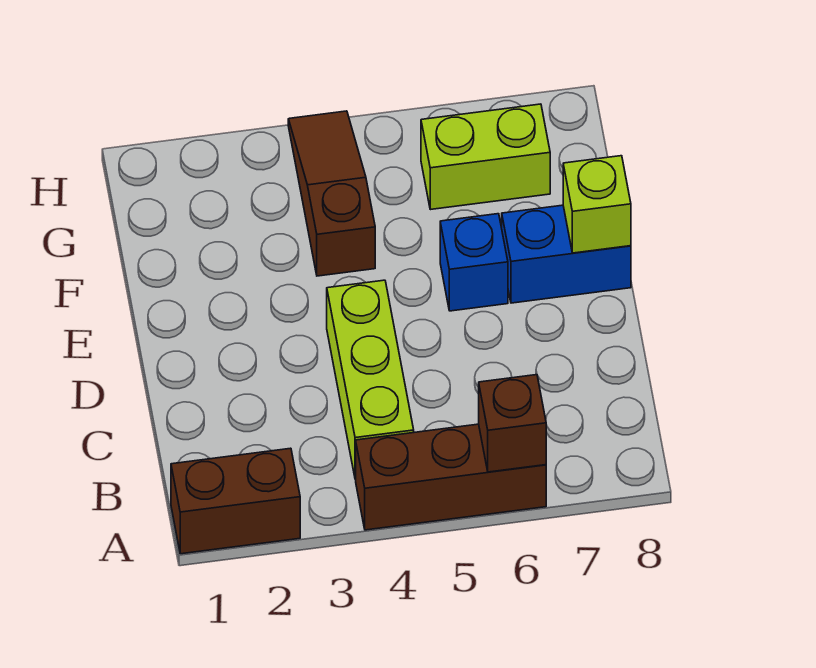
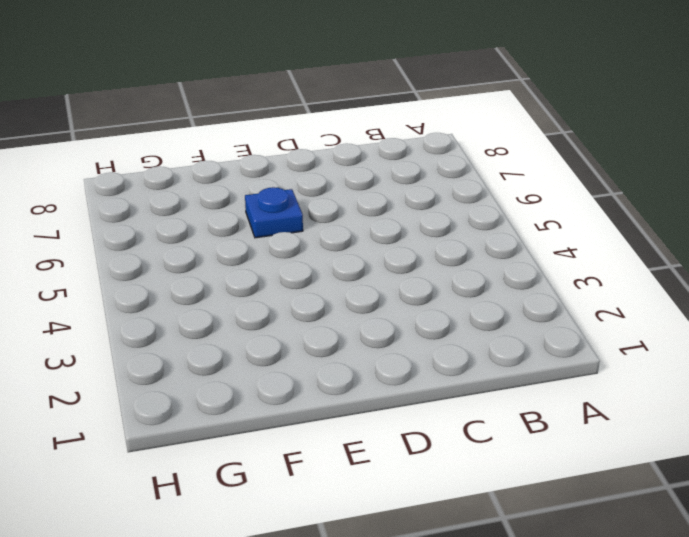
blue plate E6 level 1 -> blue brick E6 level 1
none -> brown brick A1:A2 level 1
none -> brown brick A4:A6 level 1

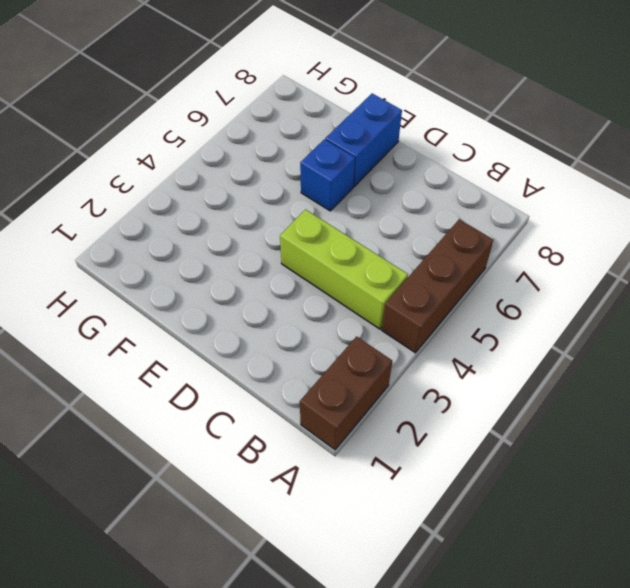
none -> brown slope F4:H4 level 1 top F
none -> lime brick G6:G7 level 1

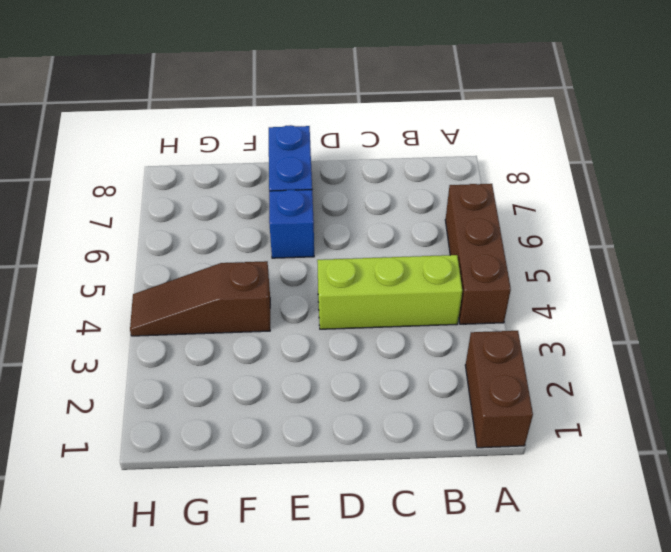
none -> lime brick G6:G7 level 1
none -> brown brick A6 level 2

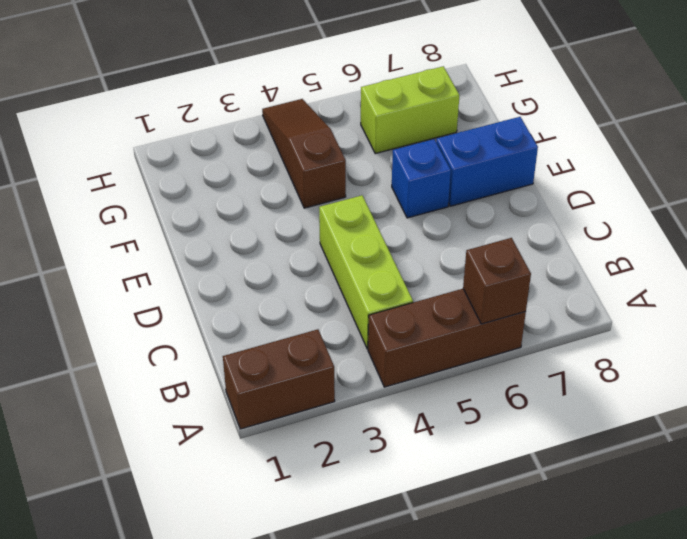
none -> lime brick E8 level 2

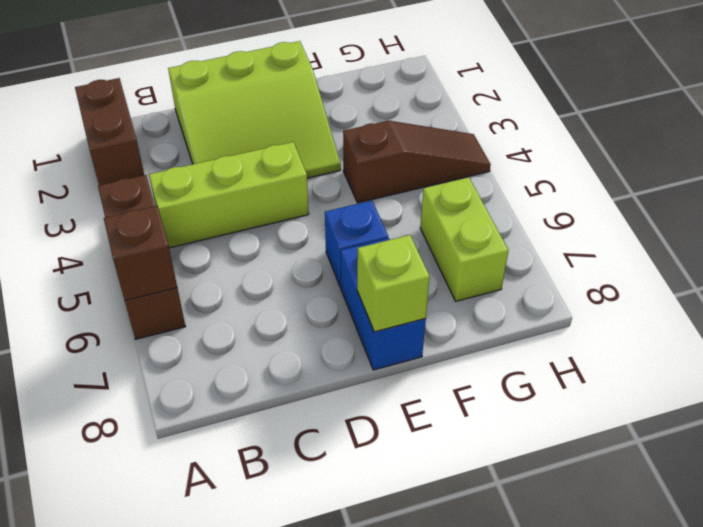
lime slope C1:E3 level 1 top 1 -> none

